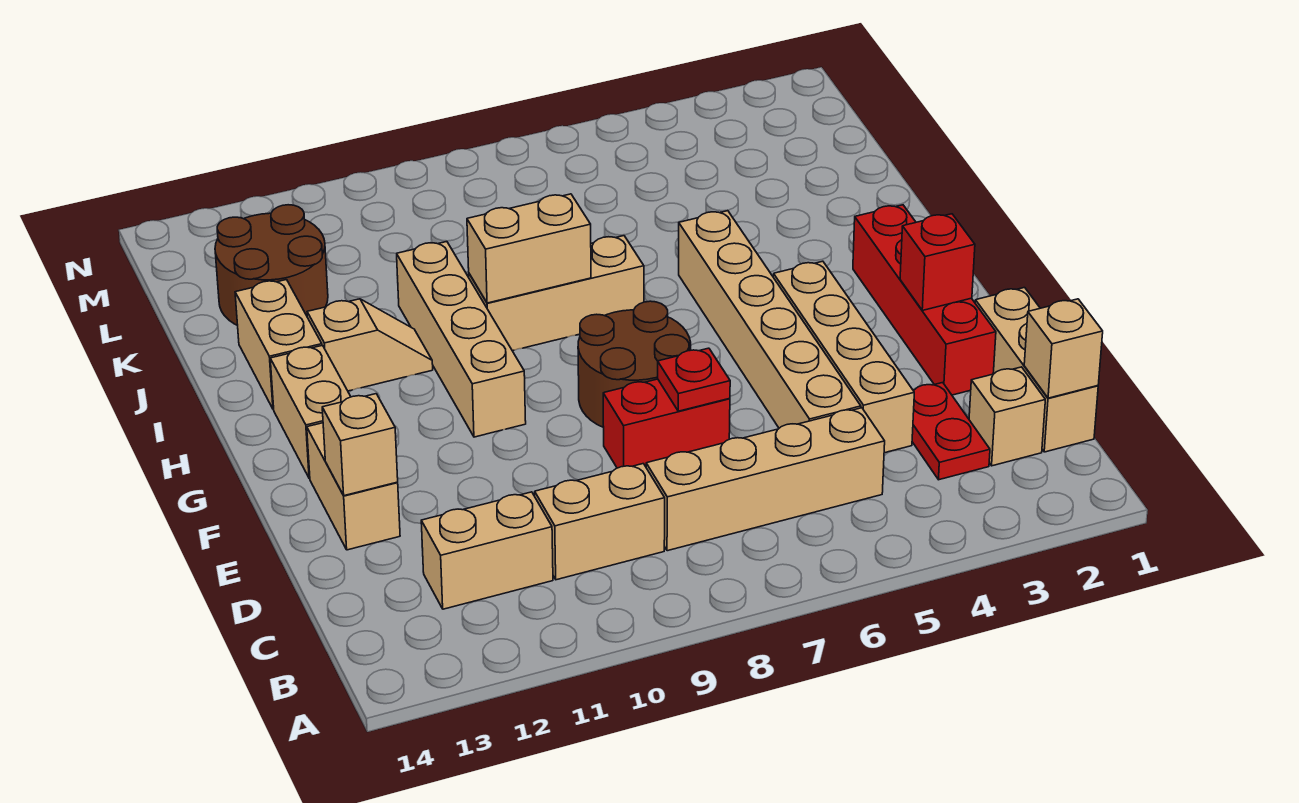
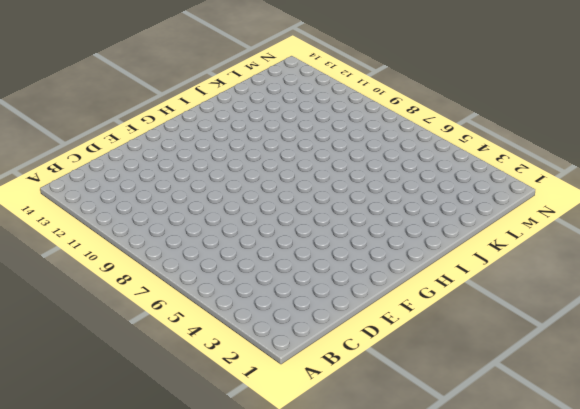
none -> tan brick C1:E1 level 1
none -> tan brick C2 level 1
none -> red plate C3:D3 level 1

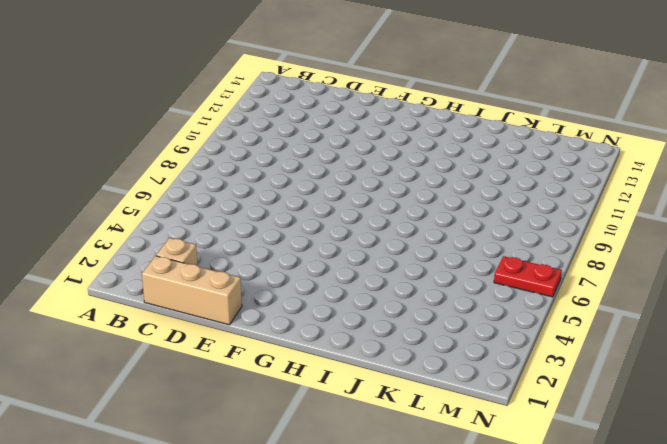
red plate M6:N6 level 1 -> red plate C3:D3 level 1
none -> tan brick C5:C8 level 1
none -> tan brick C9:C10 level 1
none -> tan brick C11:C12 level 1

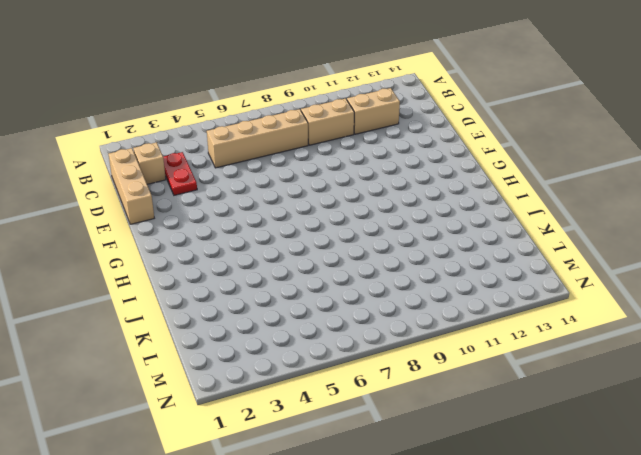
none -> tan brick D4:G4 level 1
none -> tan brick D5:I5 level 1
none -> red brick E2:H2 level 1

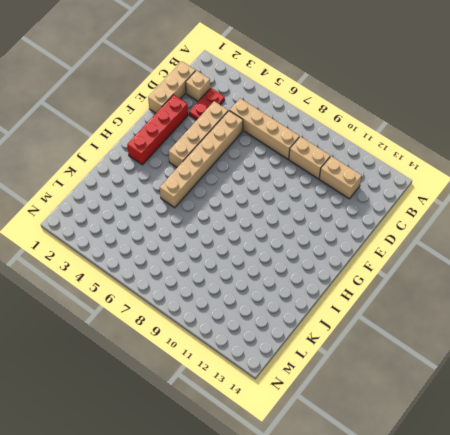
none -> red brick E7:E8 level 1
none -> tan brick E13:F13 level 1
none -> brown round brick F7:G8 level 1

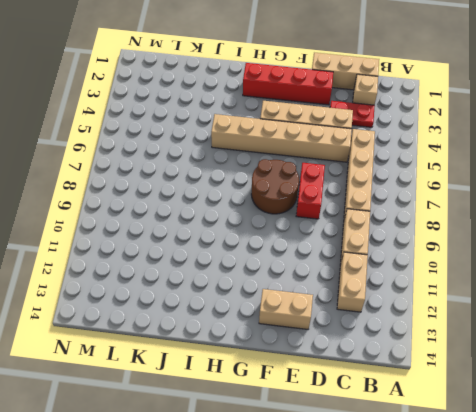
none -> tan brick G10:J10 level 1
none -> tan brick G13:H13 level 1
none -> tan brick I7:I9 level 1

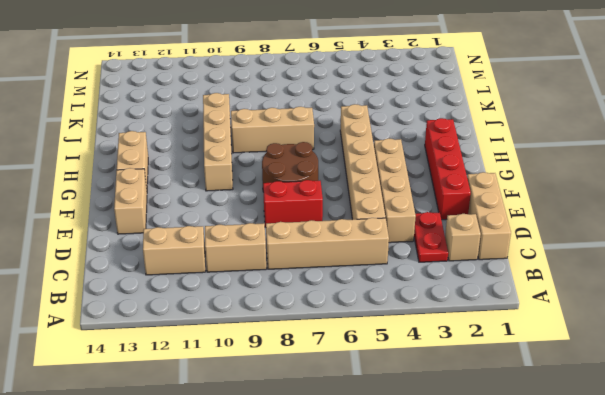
none -> tan slope I11:I12 level 1 top 12
none -> tan brick I13:J13 level 1
none -> brown round brick K12:L13 level 1

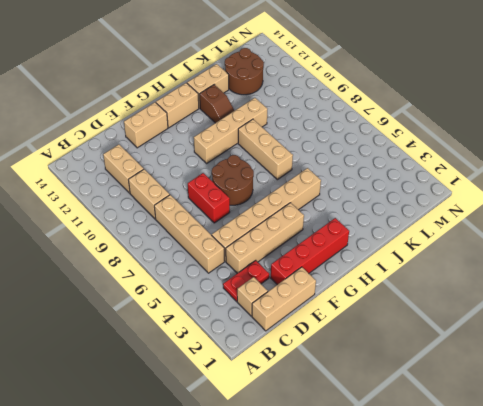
brown slope I11:I12 level 1 top 12 -> tan slope I11:I12 level 1 top 12
none -> tan brick C1 level 2
none -> red plate E7 level 2
none -> tan brick E13 level 2

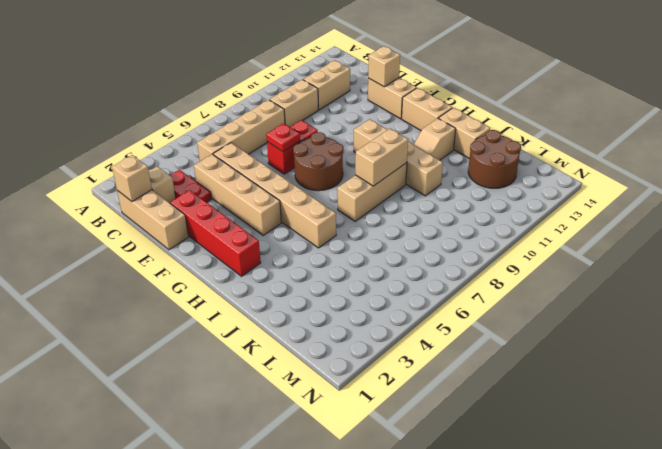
none -> red brick F2 level 2

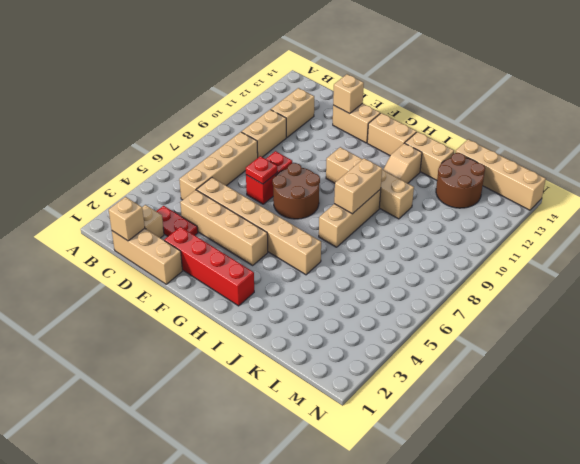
tan brick K14:N14 level 1 -> none
none -> red brick F2 level 2

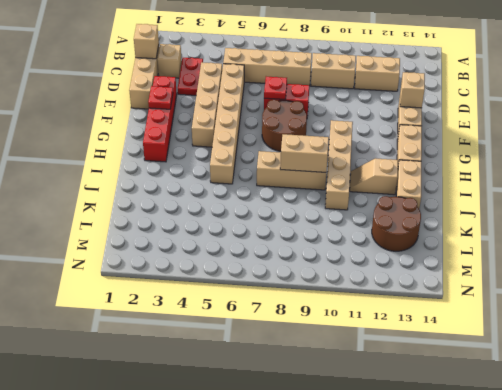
red plate F2 level 2 -> red brick F2 level 2

